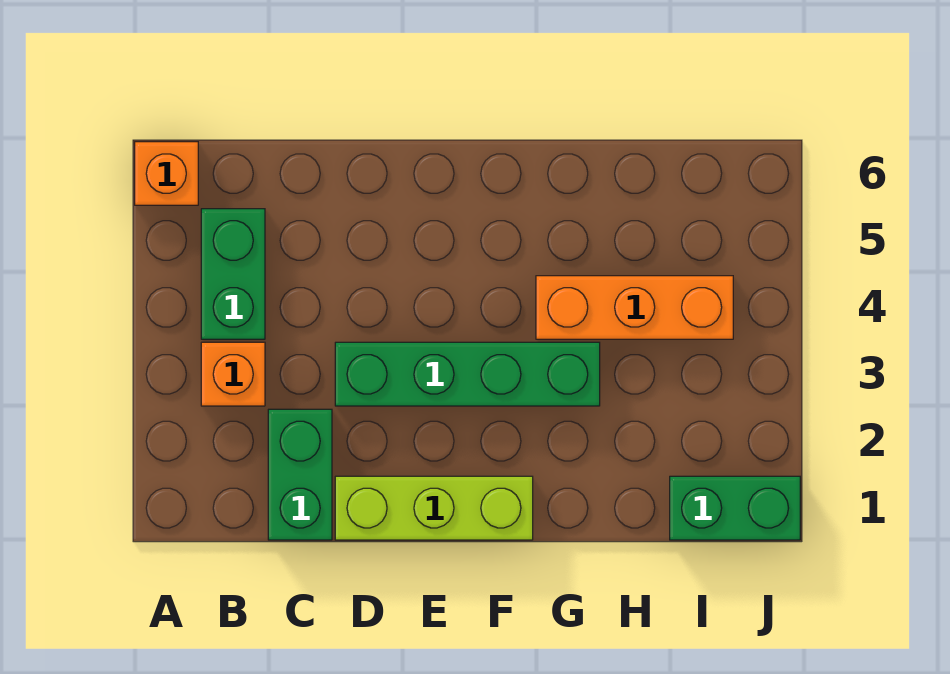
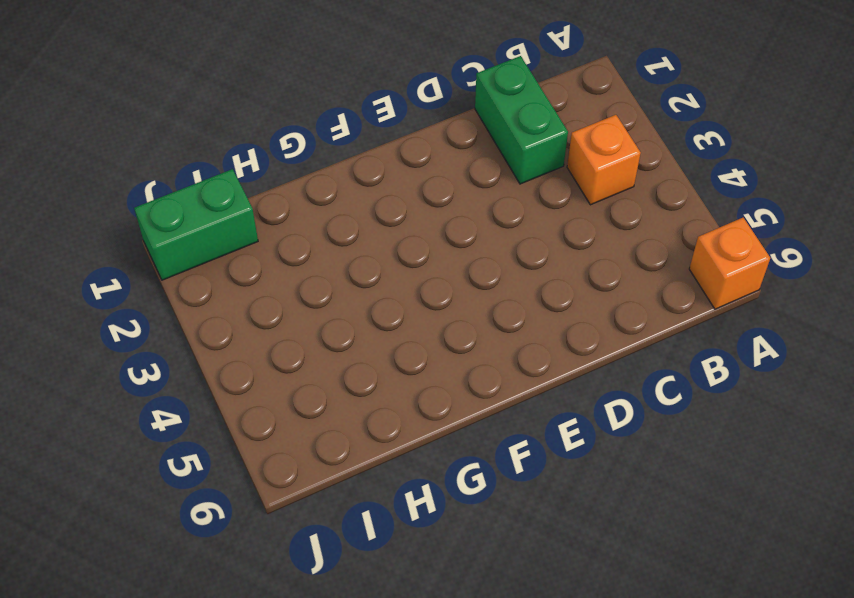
none -> green brick B4:B5 level 1
none -> lime brick D1:F1 level 1

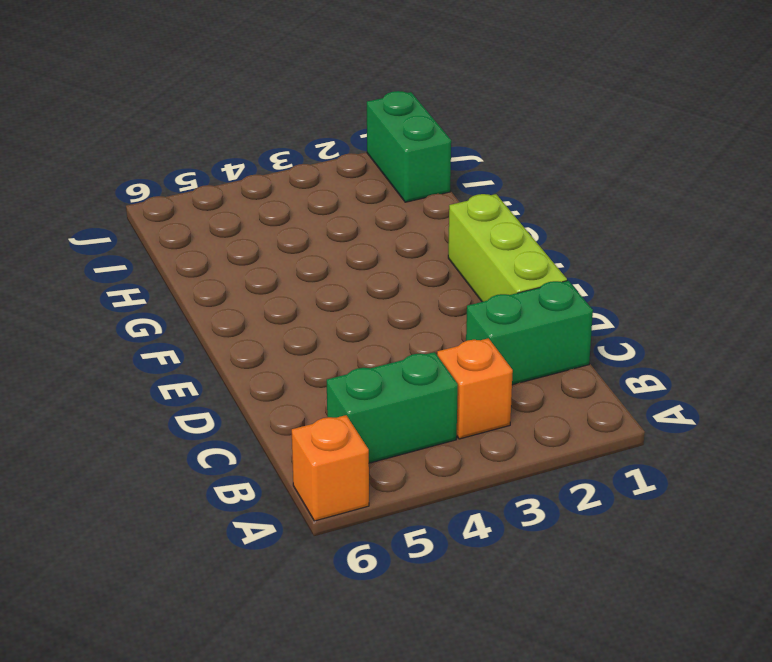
none -> green brick D3:G3 level 1
none -> orange brick G4:I4 level 1

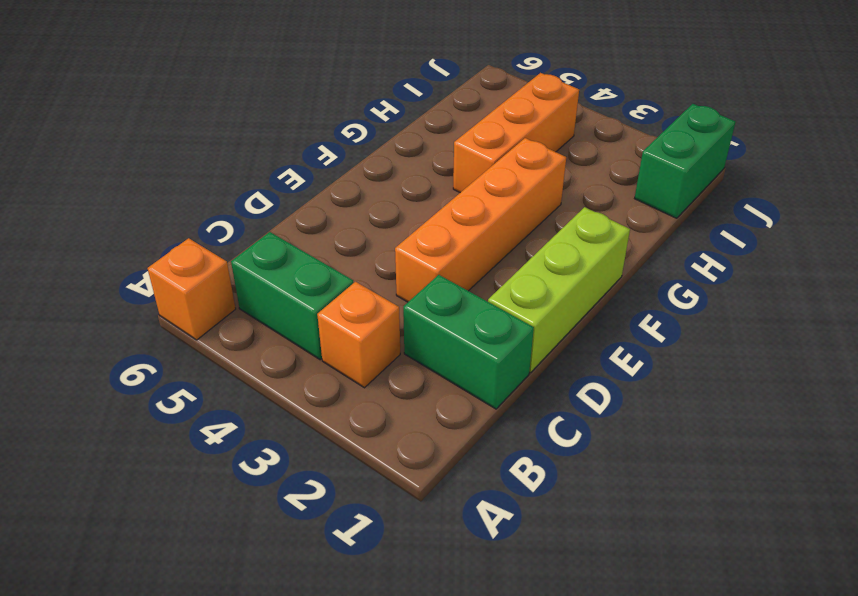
orange brick D3:G3 level 1 -> green brick D3:G3 level 1

